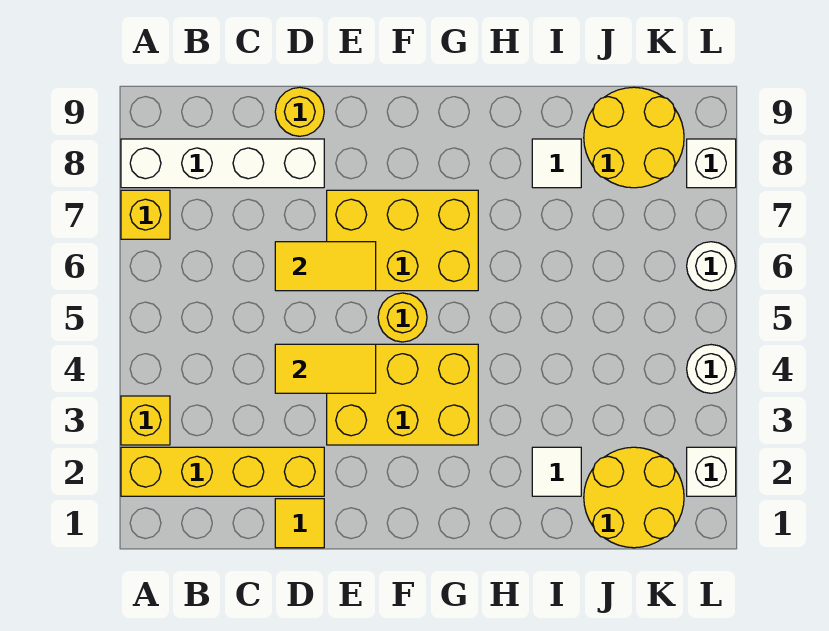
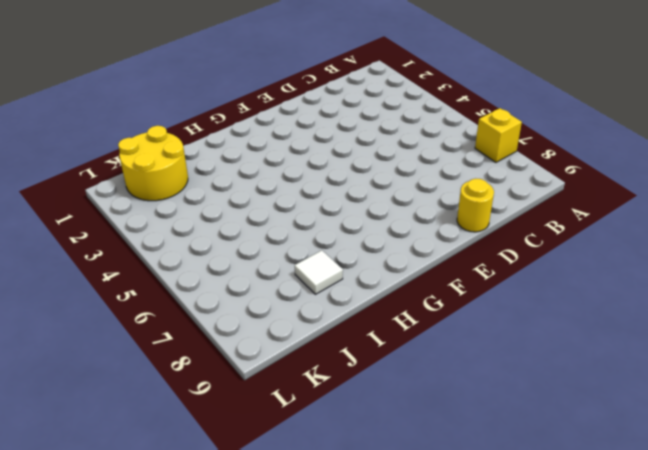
none -> yellow brick A2:D2 level 1
none -> yellow brick A3 level 1
none -> white brick A8:D8 level 1

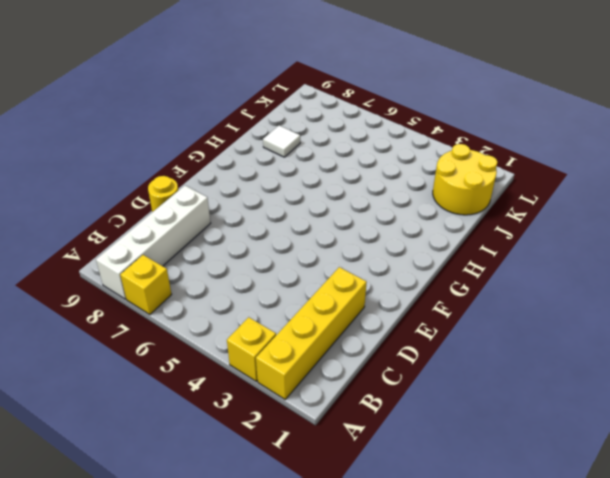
none -> yellow tile D1 level 1
none -> yellow brick E3:G4 level 1
none -> yellow brick E6:G7 level 1

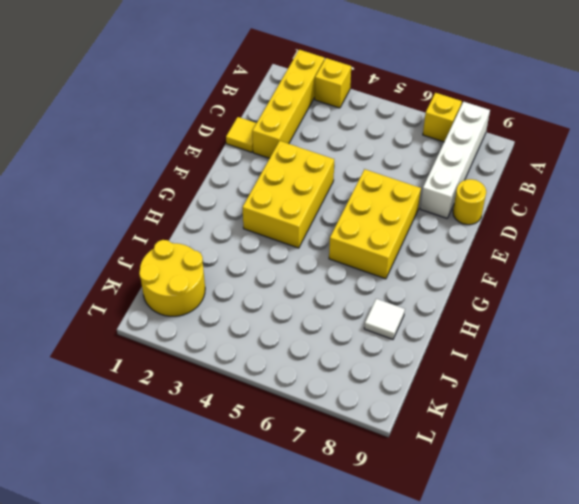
none -> yellow round brick F5 level 1
none -> white tile I2 level 1
none -> yellow round brick J8:K9 level 1

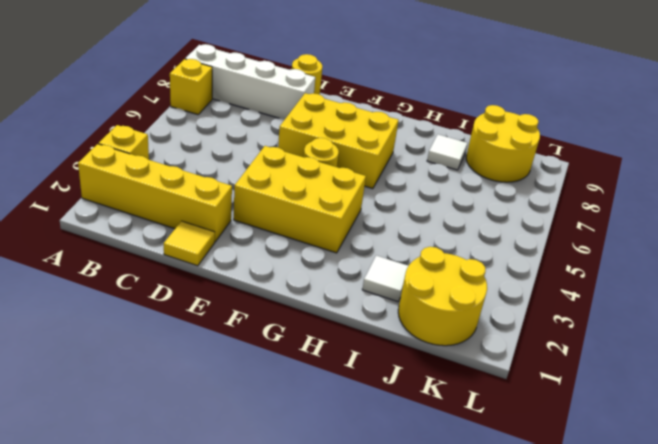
none -> white brick L2 level 1
none -> white round brick L4 level 1
none -> white round brick L6 level 1

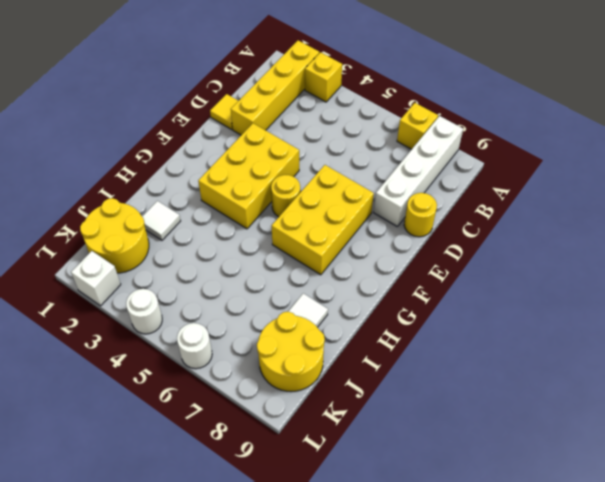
none -> white brick L8 level 1
none -> yellow tile D4:E4 level 2
none -> yellow tile D6:E6 level 2

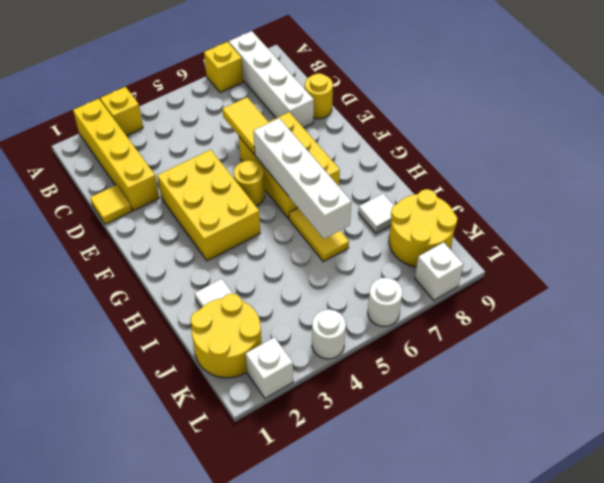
white brick F6:I6 level 2 -> none
yellow tile H6:I6 level 1 -> yellow tile D4:E4 level 2

